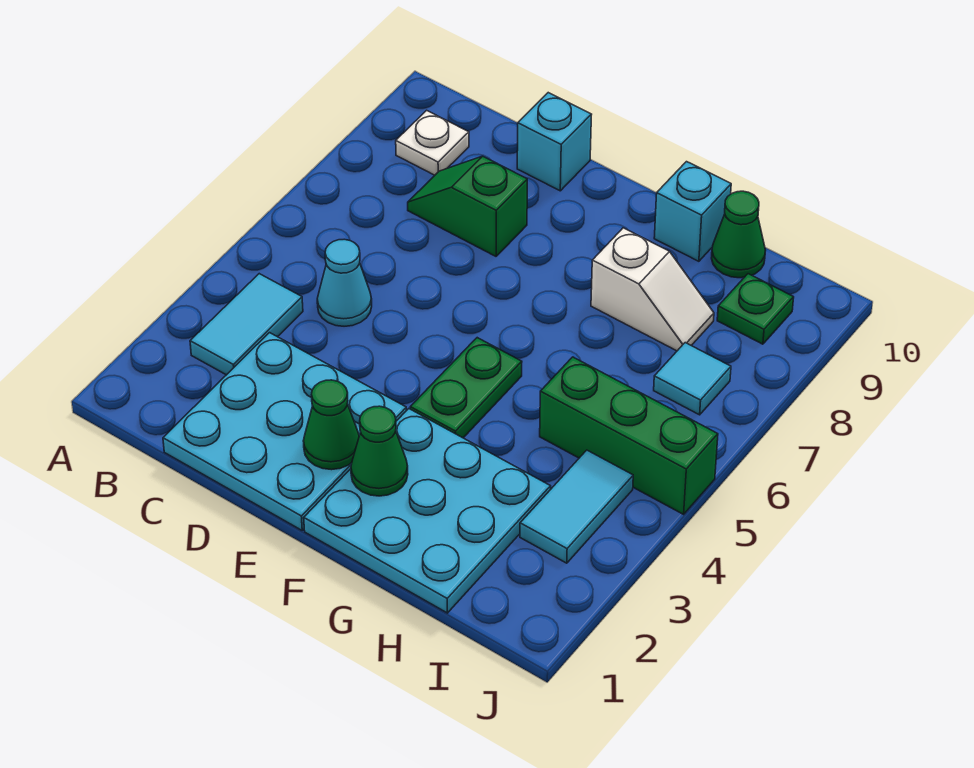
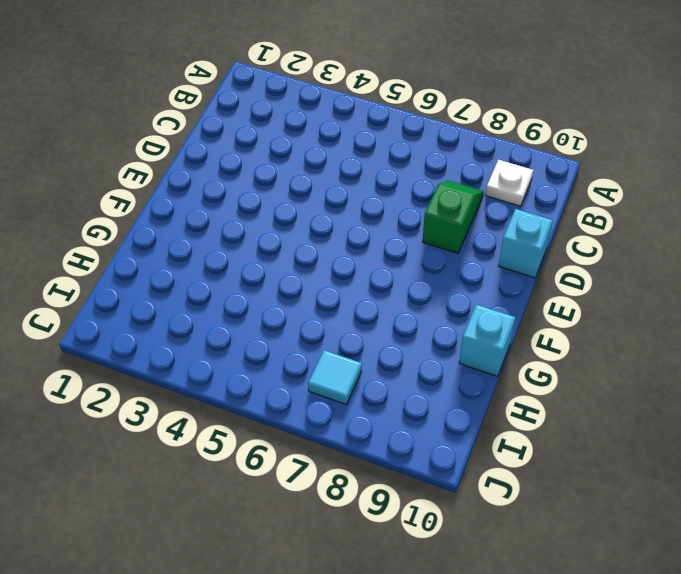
none -> cyan tile B3:B4 level 1
none -> cyan plate C1:E3 level 1
none -> cyan cone C5 level 1

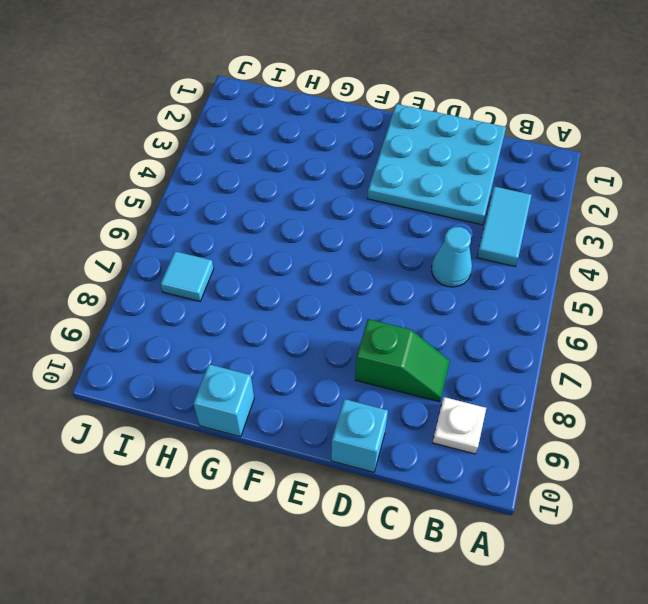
none -> cyan plate F1:H3 level 1
none -> green plate F4:F5 level 1
none -> white slope G8:H8 level 1 top G

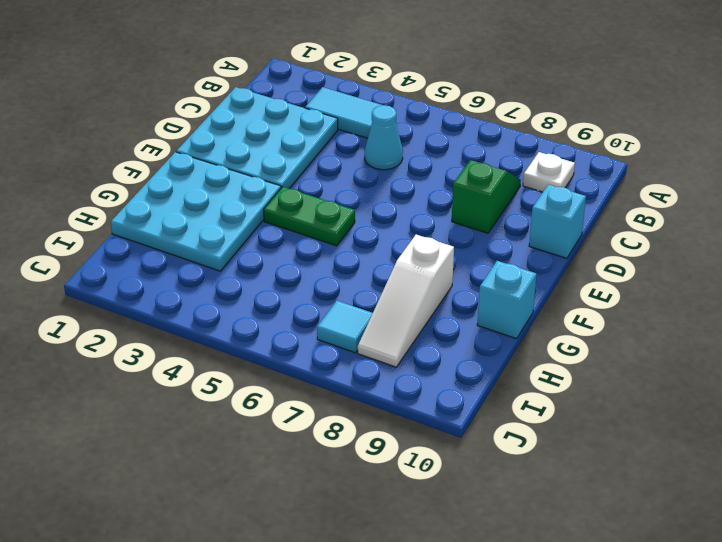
white slope G8:I8 level 1 top G -> white slope G8:H8 level 1 top G
none -> green brick H5:J5 level 1
none -> green cone H10 level 1
none -> cyan tile I3:I4 level 1

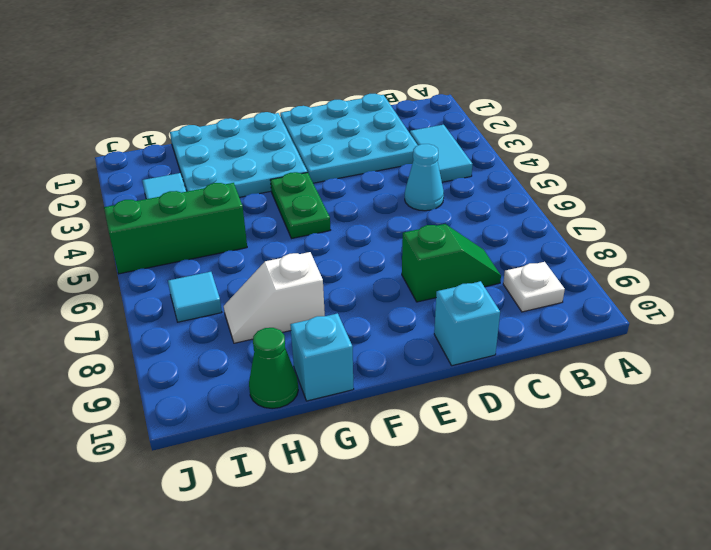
none -> green plate I9 level 1
none -> green cone E2 level 2
none -> green cone F2 level 2

